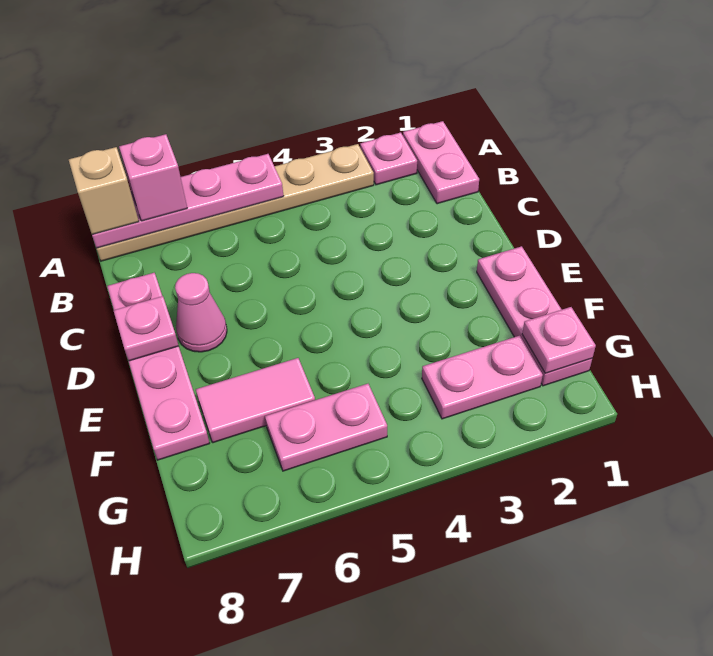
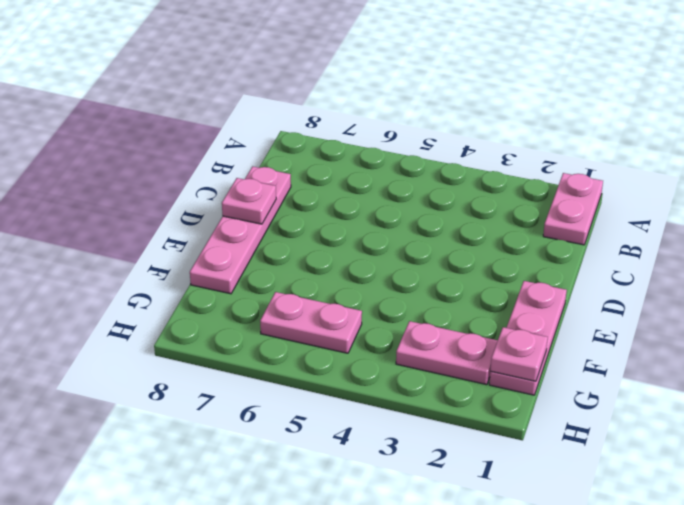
none -> pink plate A2 level 1
none -> tan plate A3:A8 level 1
none -> pink cone D7 level 1

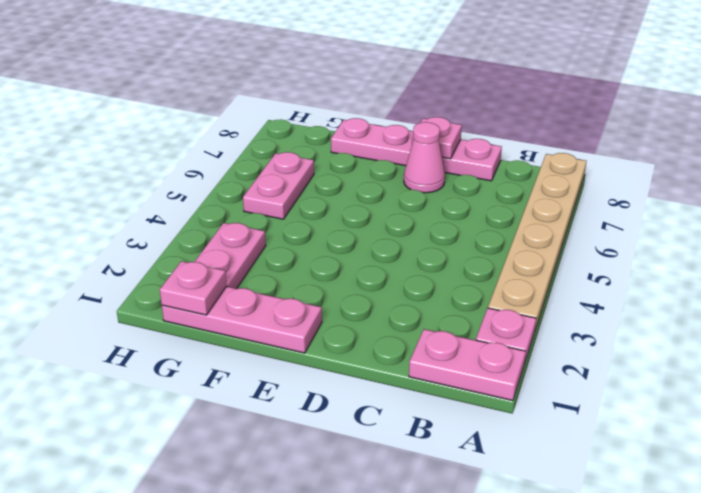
none -> pink tile F6:F7 level 1
none -> pink plate A5:A8 level 2
none -> pink brick A7 level 3

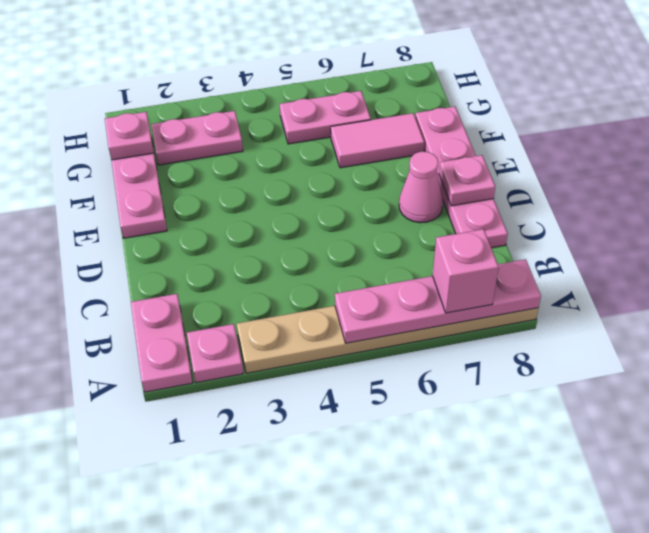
none -> tan brick A8 level 3

